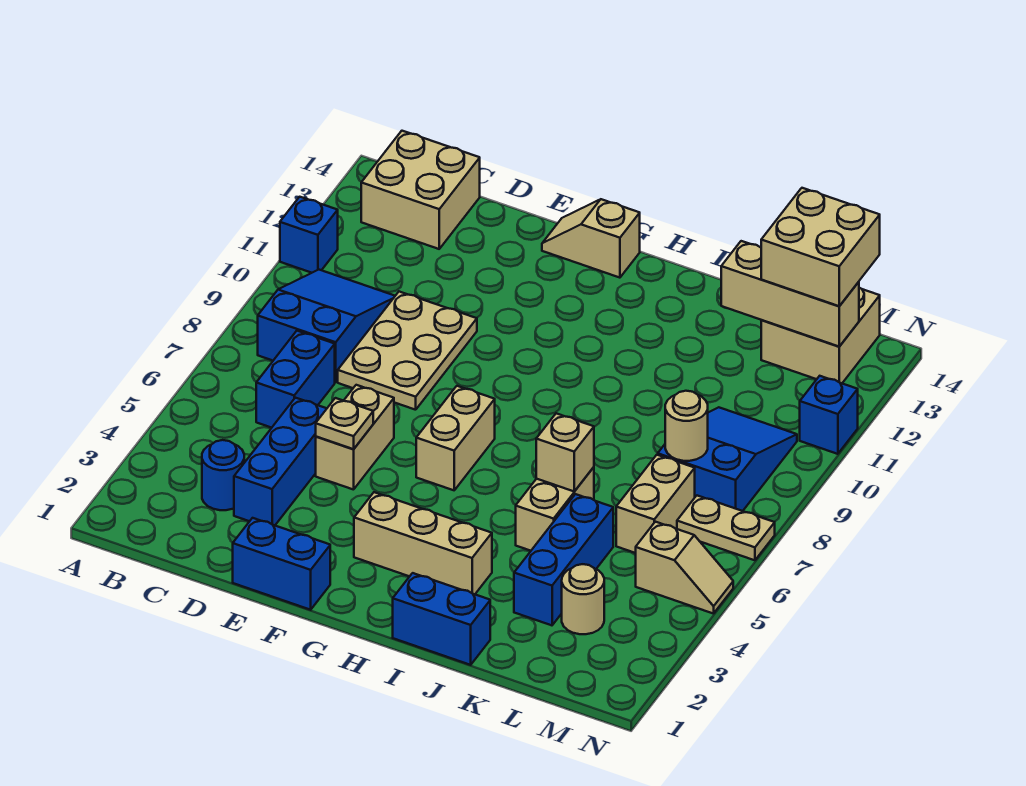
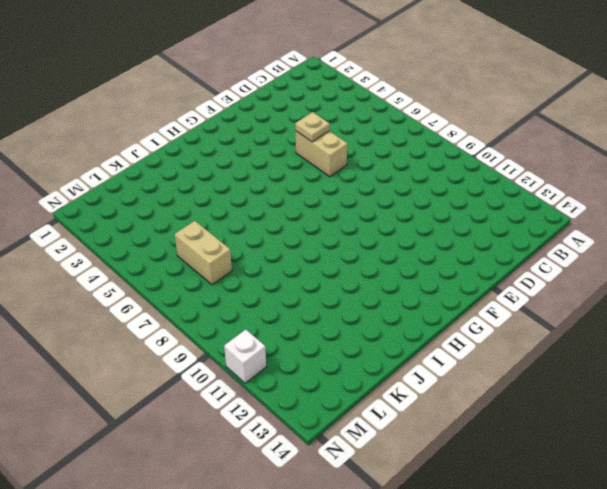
white brick N11 level 1 -> blue brick N11 level 1
none -> blue brick A11 level 1
none -> blue slope B8:C10 level 1 top 8
none -> tan brick B13:C14 level 1

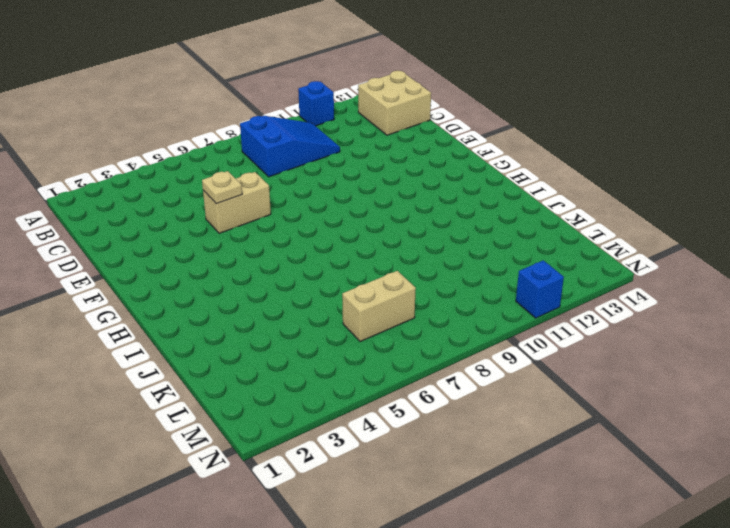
none -> blue round brick C3 level 1
none -> blue brick C6:C7 level 1
none -> blue brick D3:D5 level 1

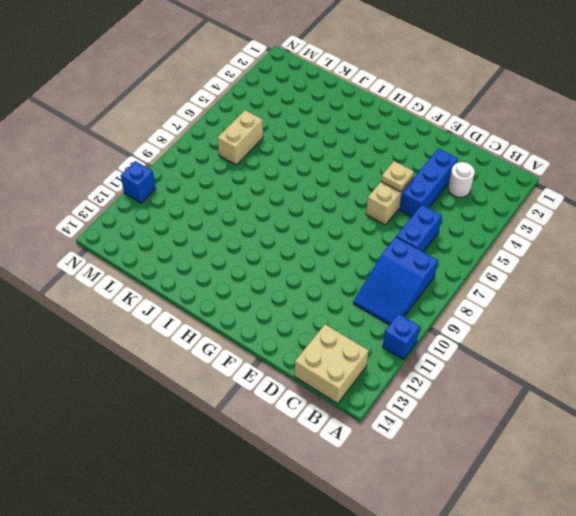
white round brick C3 level 1 -> blue round brick C3 level 1
none -> tan plate D8:E10 level 1
none -> blue brick E1:F1 level 1
none -> tan slope F14:G14 level 1 top G

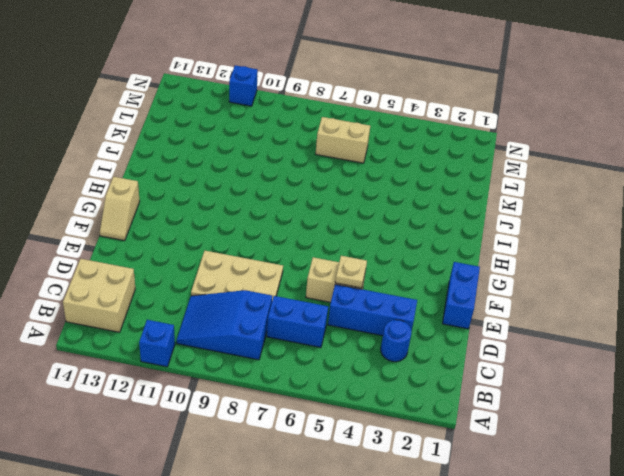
none -> tan brick G3:I3 level 1
none -> tan brick G6:G7 level 1
none -> blue brick I1:J1 level 1

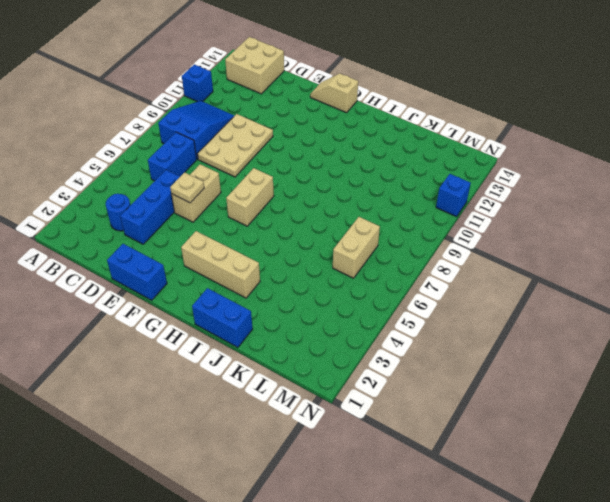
none -> tan brick J5:J6 level 1
none -> blue brick K3:K5 level 1
none -> tan round brick L3 level 1

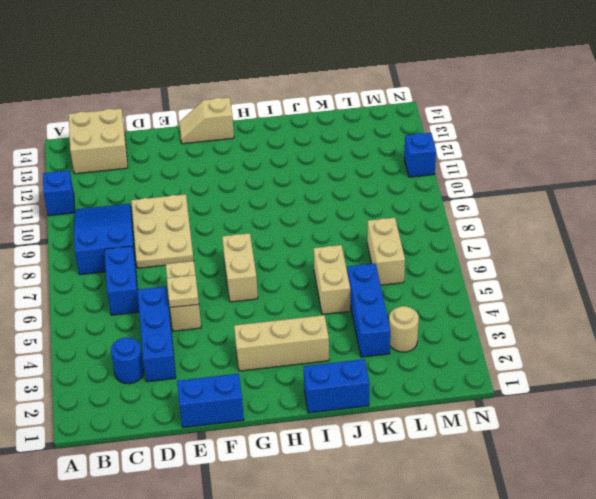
none -> blue slope L8:M10 level 1 top 8
none -> tan brick L13:M14 level 1
none -> tan slope M5:N5 level 1 top M

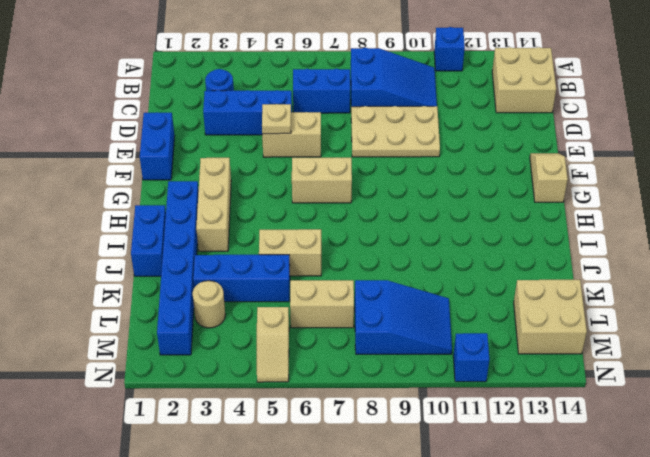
blue brick H2:M2 level 1 -> none
none -> tan plate M7:N7 level 1
none -> tan brick J6 level 2
none -> tan brick K13:M13 level 2

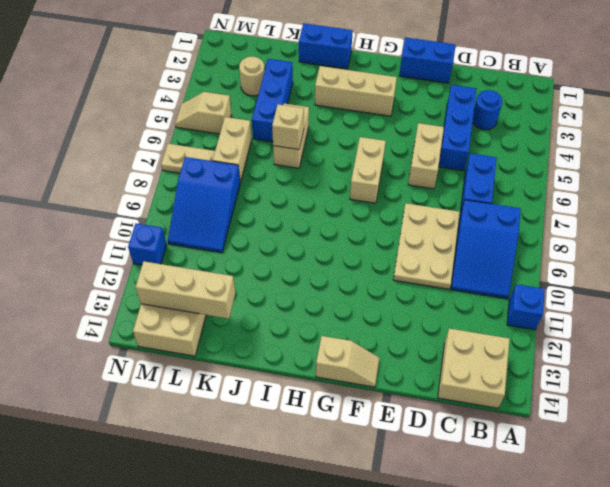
none -> tan plate E5 level 2
none -> tan round brick L8 level 2
none -> tan brick L13:M14 level 3

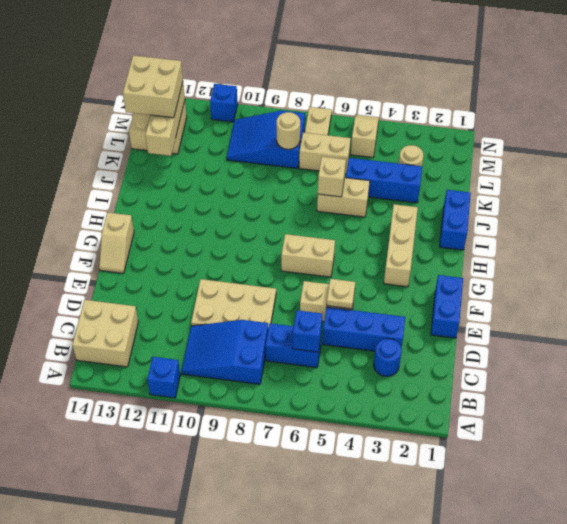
blue brick C6 level 2 -> none

